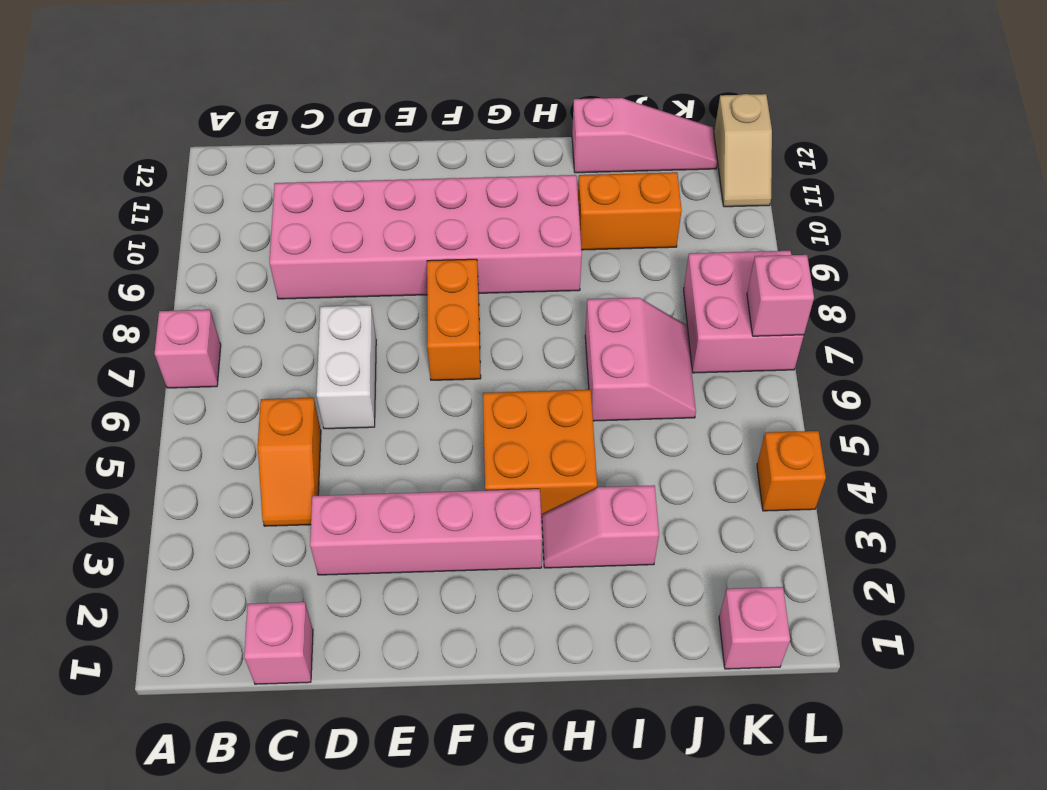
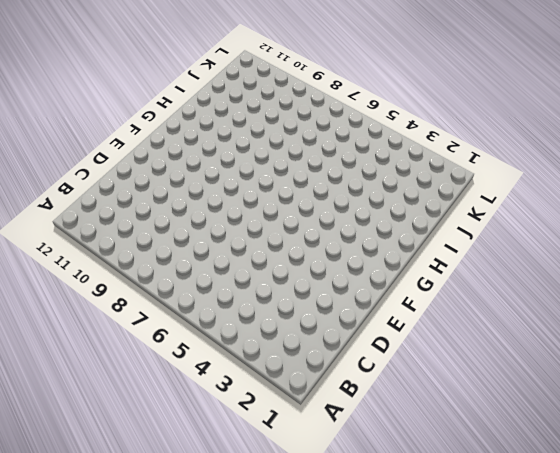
none -> pink brick A7 level 1
none -> pink brick C1 level 1
none -> orange slope C4:C5 level 1 top 5

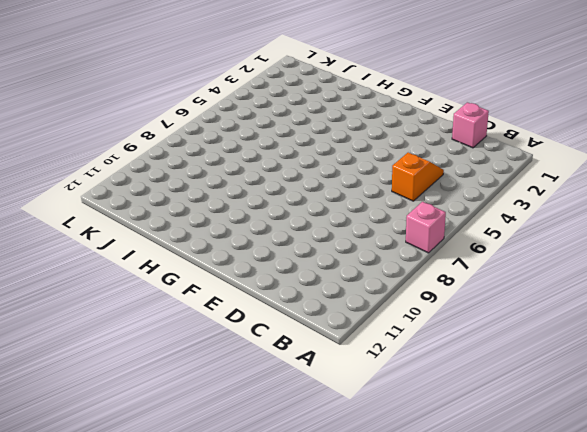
none -> pink brick C9:H10 level 1
none -> pink brick D3:G3 level 1
none -> white brick D6:D7 level 1

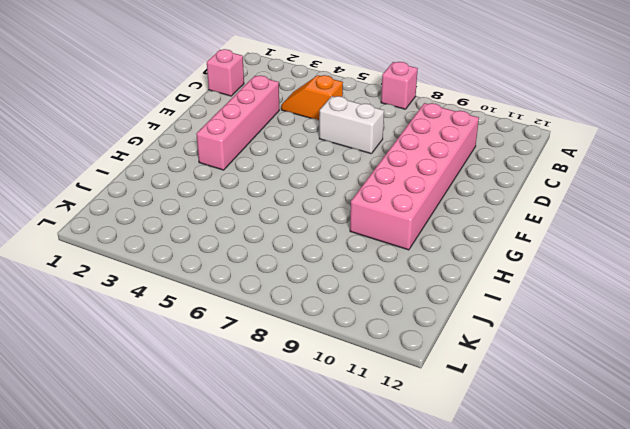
none -> orange brick F7:F8 level 1
none -> orange brick G4:H5 level 1
none -> pink slope H3:I3 level 1 top I

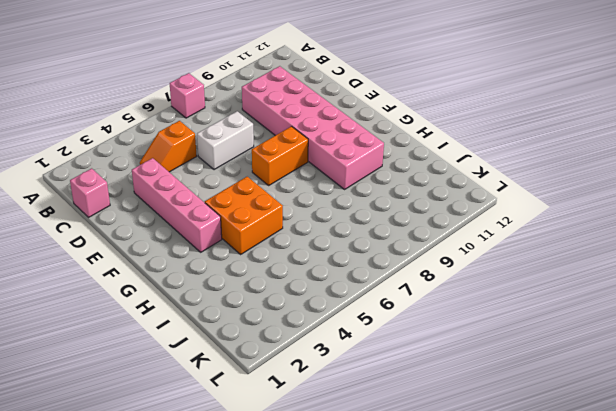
none -> pink slope H3:I3 level 1 top I
none -> pink slope I6:J7 level 1 top I
none -> orange brick I10:J10 level 1

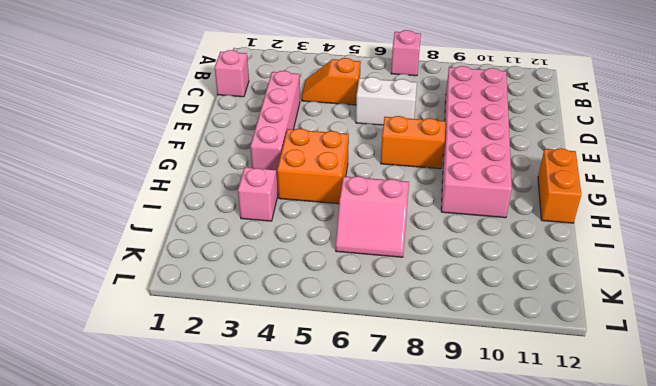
orange brick G12:H12 level 1 -> orange brick I10:J10 level 1
none -> pink slope I12:K12 level 1 top I
none -> pink brick K1 level 1
none -> pink brick K7:L8 level 1

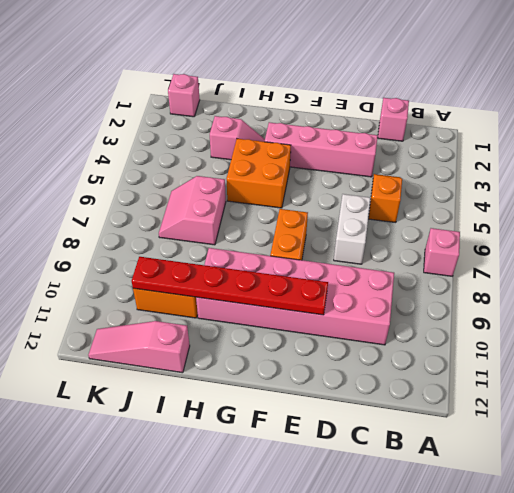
red plate E10:J10 level 2 -> none
none -> pink brick K7:L8 level 1
none -> orange brick L4 level 1
none -> tan slope L11:L12 level 1 top 12

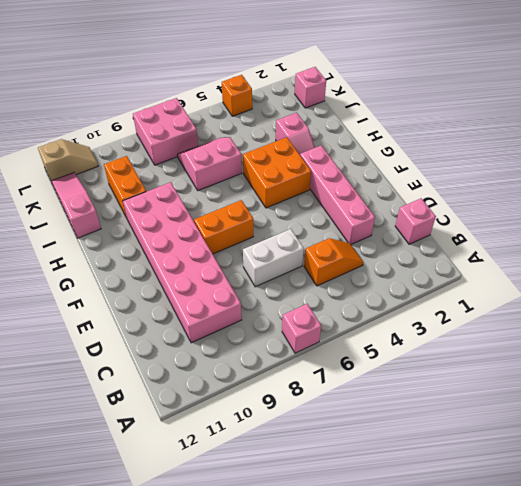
none -> pink brick L7 level 2

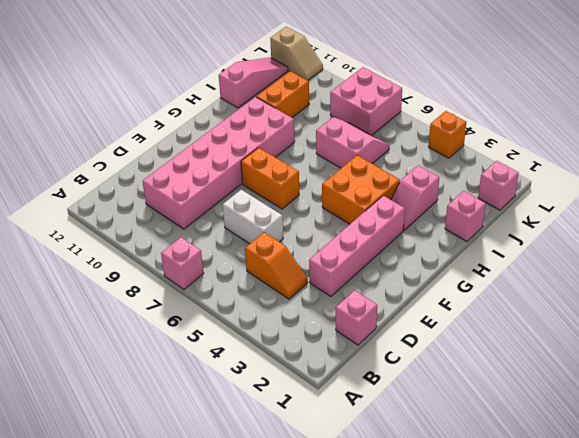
pink brick I1 level 1 -> pink brick L7 level 2

